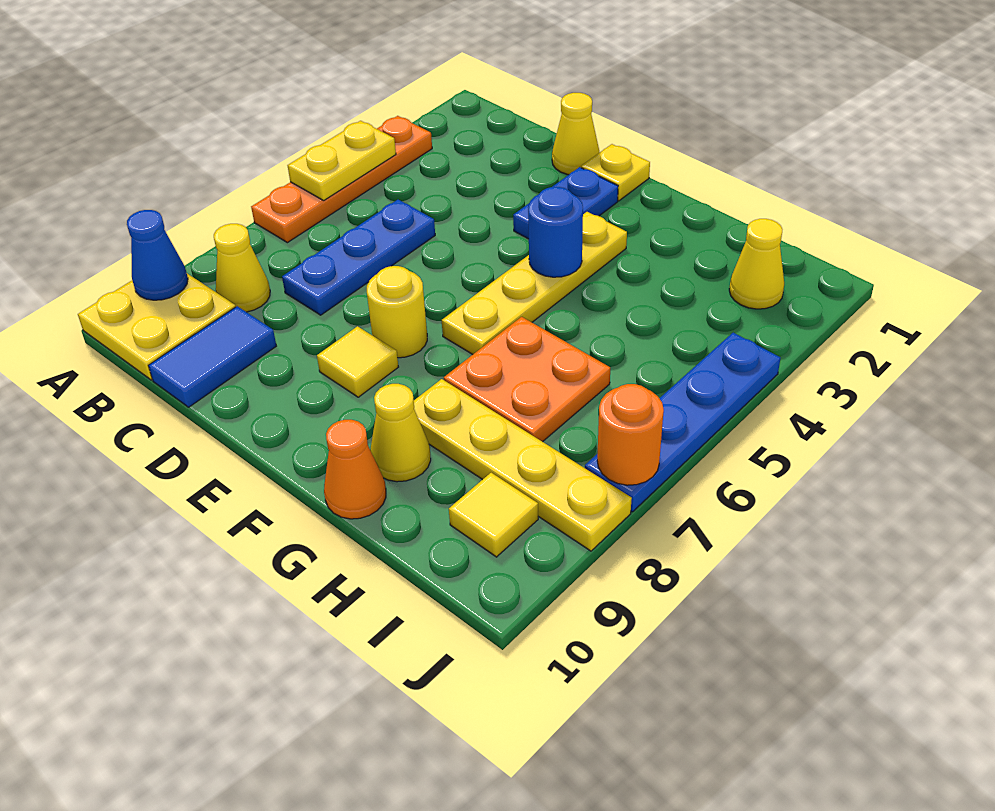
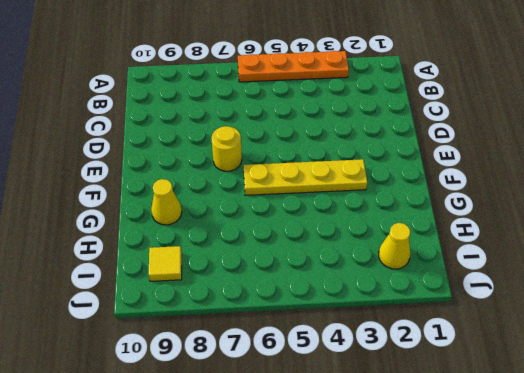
none -> yellow plate A9:B10 level 1
none -> yellow cone B8 level 1
none -> blue plate C5:C7 level 1

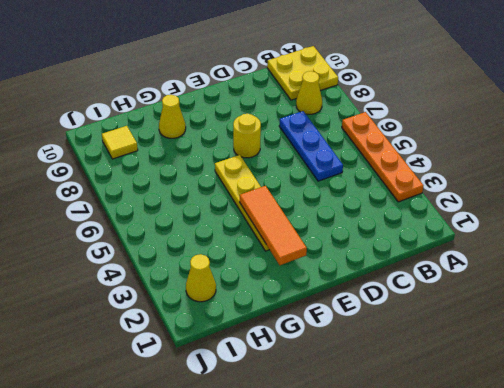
orange tile F2:F4 level 2 -> blue round brick F4 level 2
none -> blue tile C9:C10 level 1
none -> yellow cone D1 level 1
none -> yellow plate E1 level 1

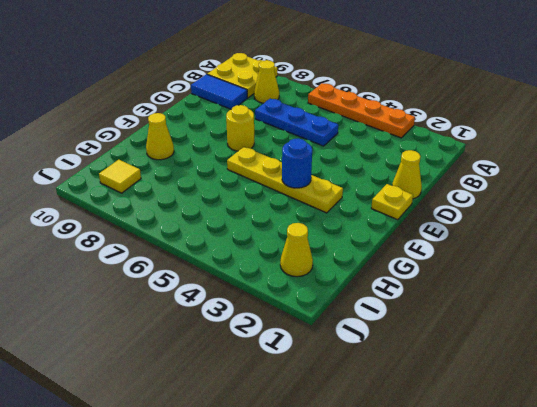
none -> blue plate E2:E3 level 1
none -> yellow tile E8 level 1
none -> orange plate G6:H7 level 1

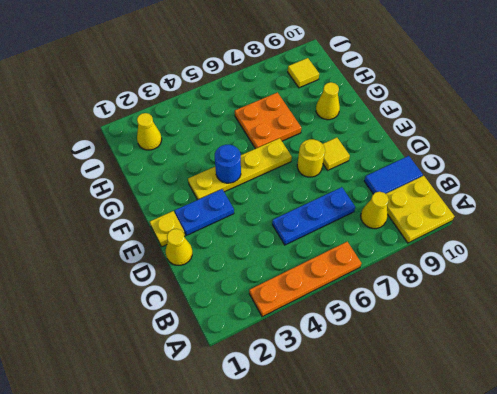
none -> yellow plate G8:J8 level 1
none -> orange cone G10 level 1
none -> blue plate J4:J7 level 1

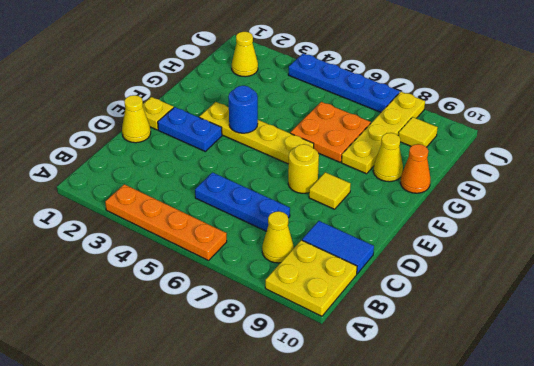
none -> yellow plate A4:A5 level 2
none -> blue cone A9 level 2
none -> orange round brick J7 level 2

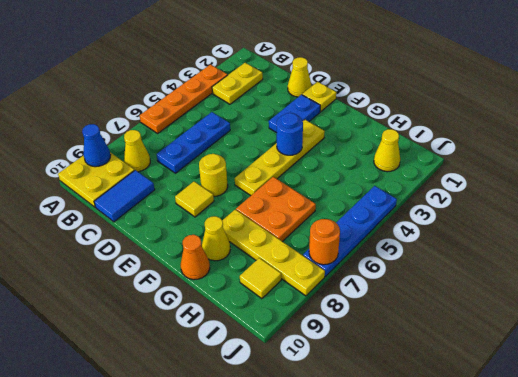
yellow plate B2:B3 level 1 -> yellow plate A4:A5 level 2

